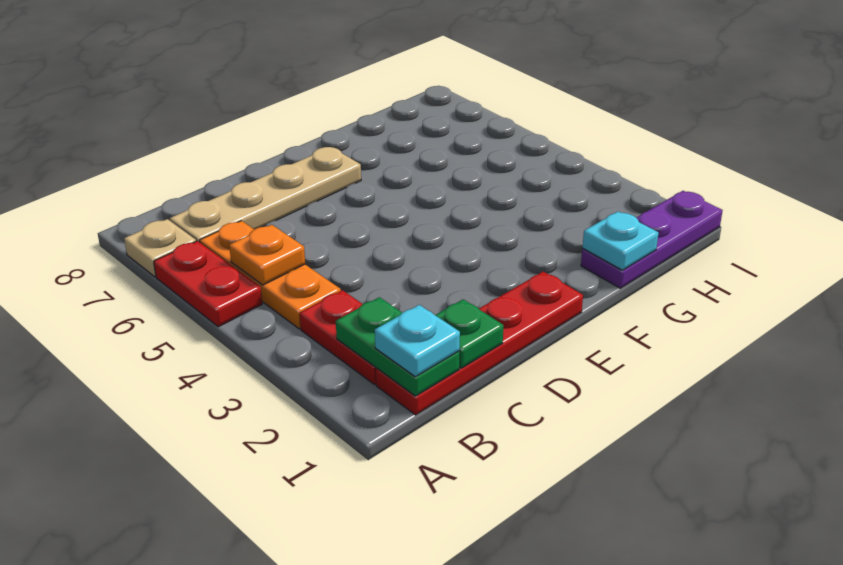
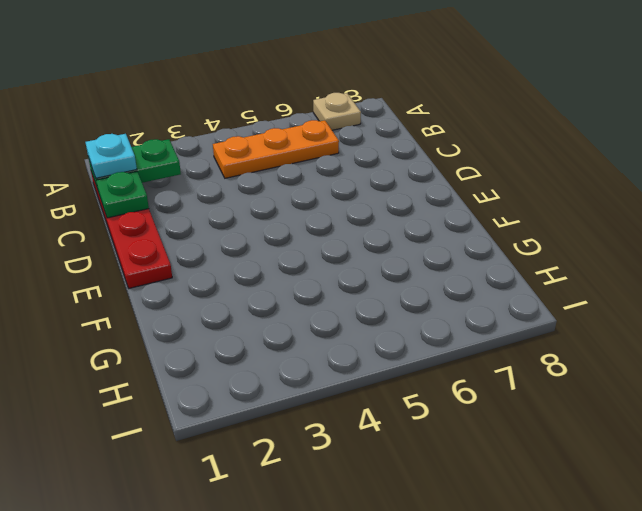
none -> red plate A5:A6 level 1
none -> red plate B2:B3 level 1
none -> tan plate B7:E7 level 1

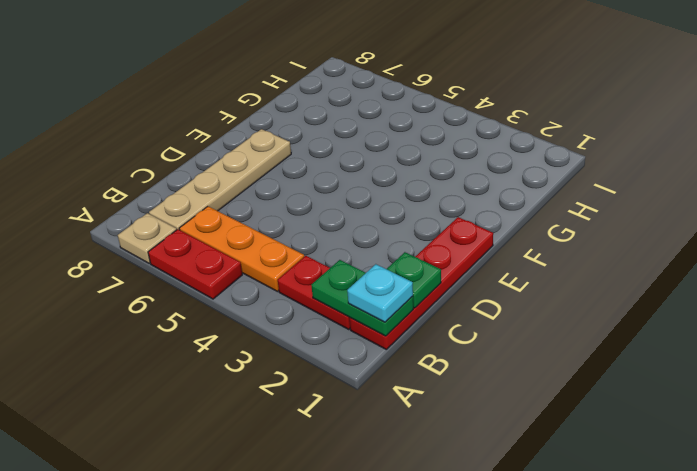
none -> purple plate G1:I1 level 1
none -> orange plate B5 level 2
none -> cyan plate G1 level 2

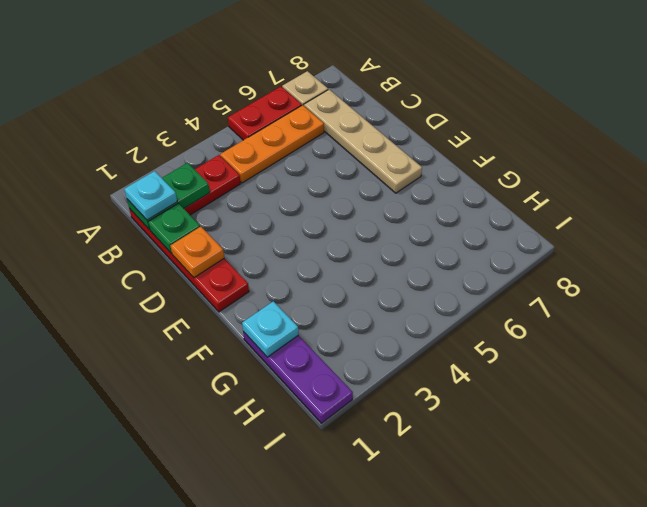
orange plate D1 level 2 -> orange plate B5 level 2

